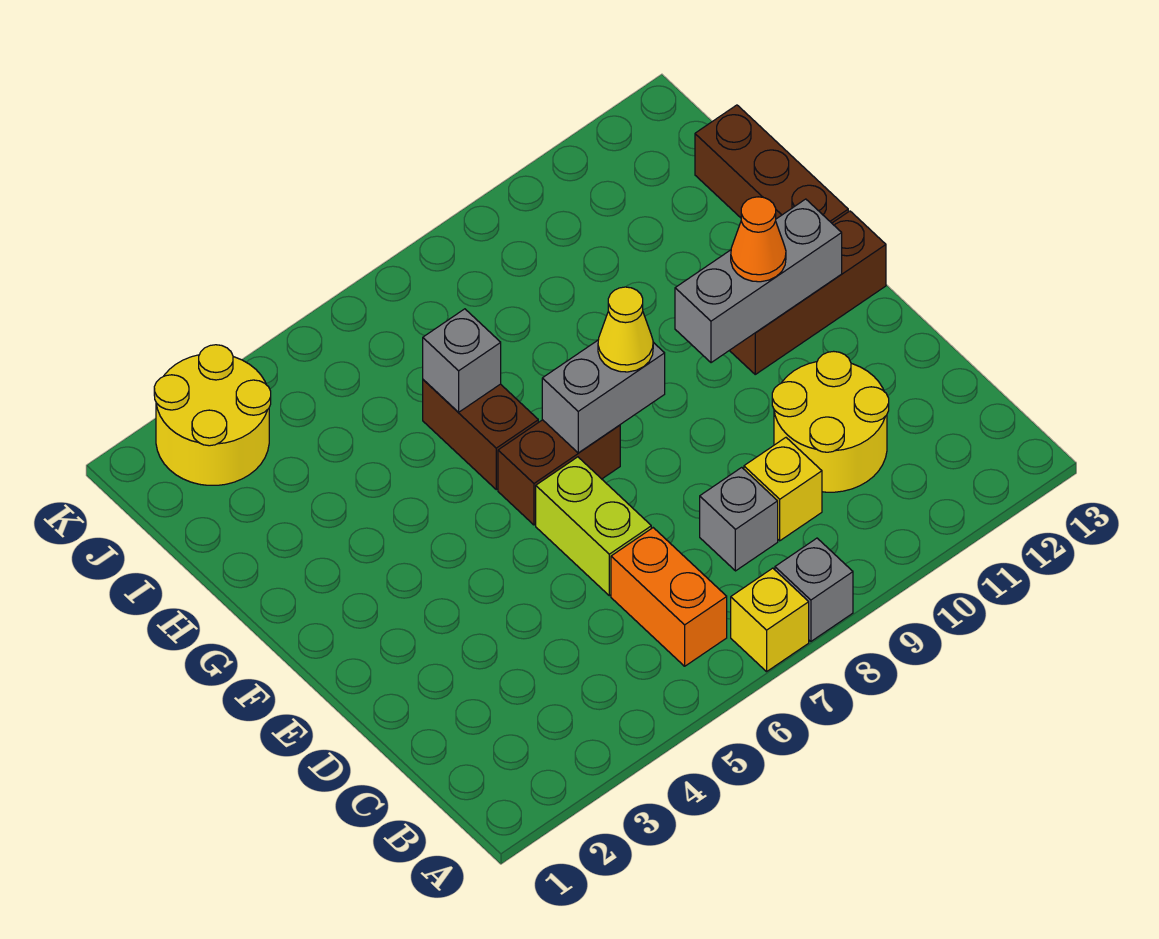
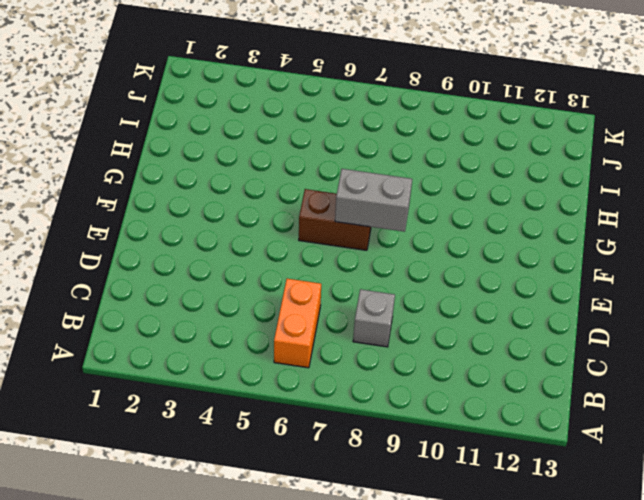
none -> yellow brick A7 level 1
none -> grey brick A8 level 1
none -> yellow brick C9 level 1

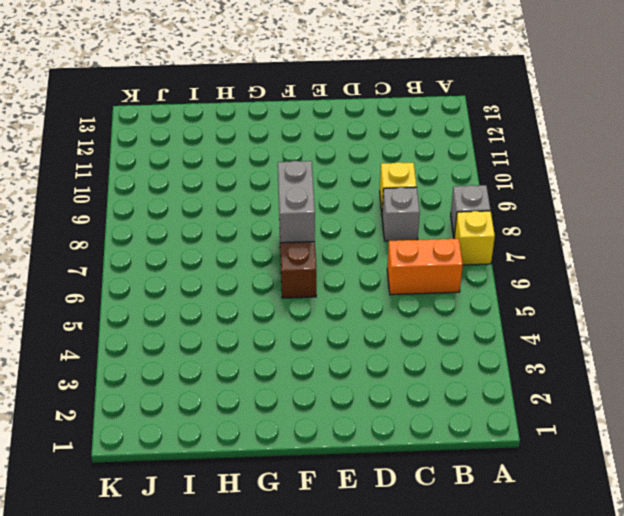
none -> yellow round brick C10:D11 level 1
none -> lime brick D6:E6 level 1
none -> brown brick F11:F13 level 1

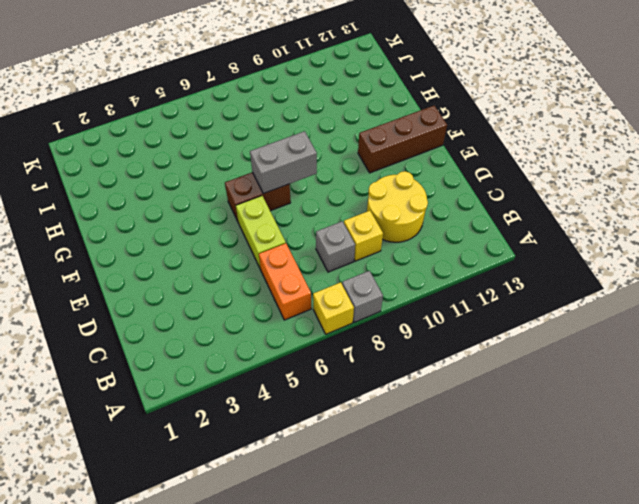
none -> brown brick G6:H6 level 1
none -> brown brick G13:I13 level 1
none -> yellow round brick J2:K3 level 1

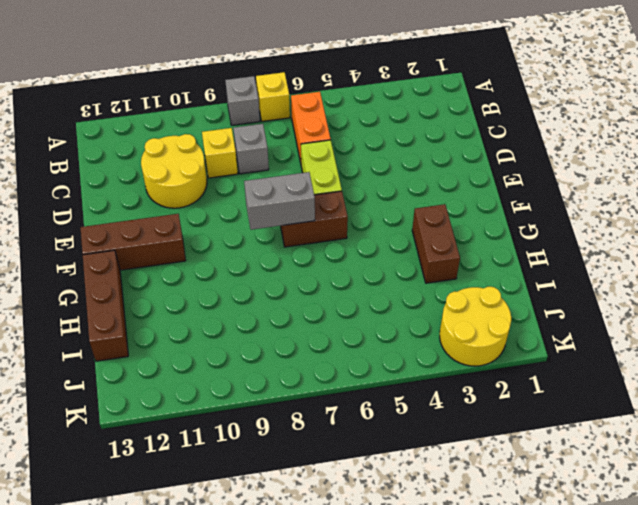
brown brick G3:H3 level 1 -> brown brick G6:H6 level 1
none -> grey brick F10:F12 level 2
none -> grey brick H6 level 2
none -> yellow cone F8 level 3

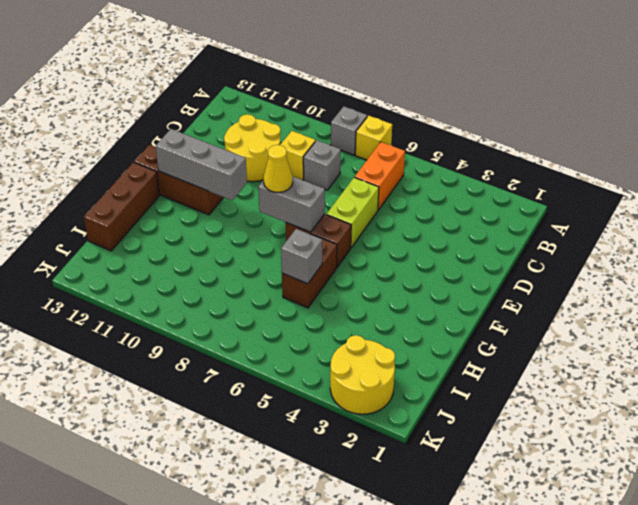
none -> orange cone F11 level 3

